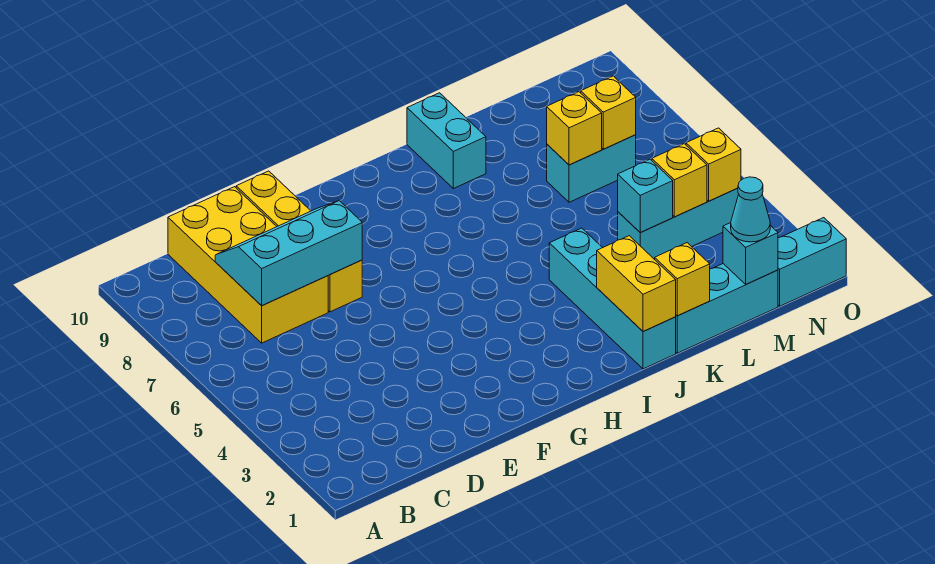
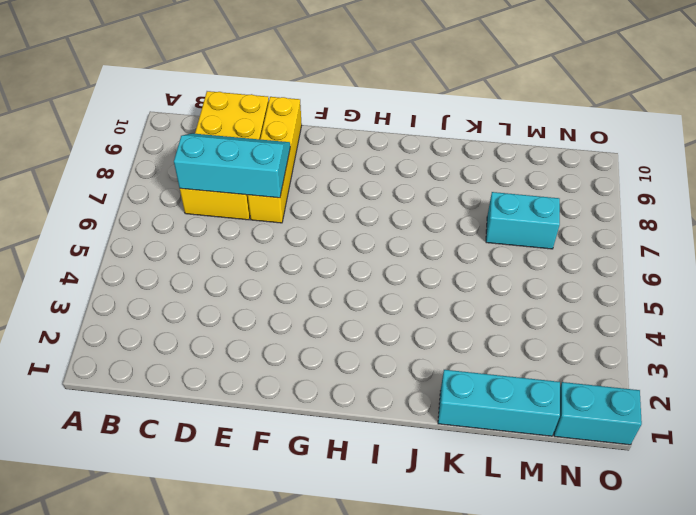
none -> cyan brick J1:J4 level 1
none -> cyan brick J9:J10 level 1
none -> cyan brick L4:N4 level 1

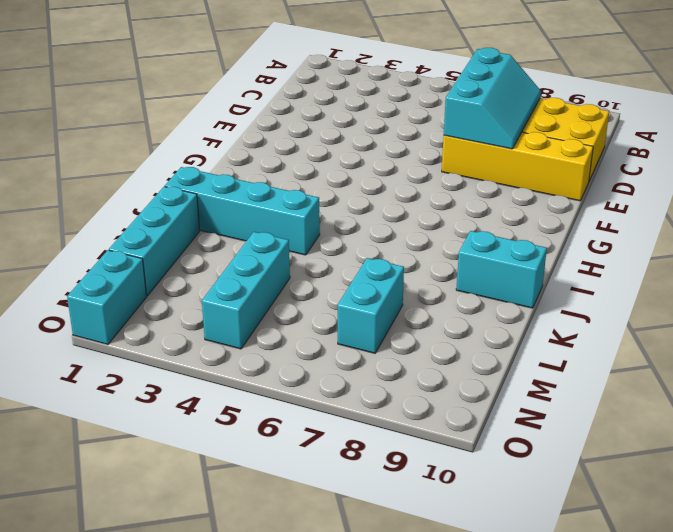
none -> yellow brick J1:J2 level 2
none -> yellow brick K1 level 2
none -> cyan brick L4 level 2

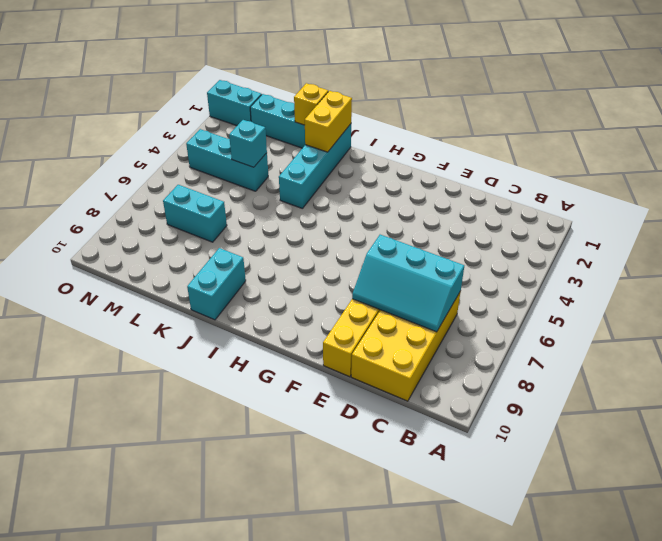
none -> yellow brick L7 level 2
none -> cyan brick M1 level 2
none -> yellow brick M4 level 2

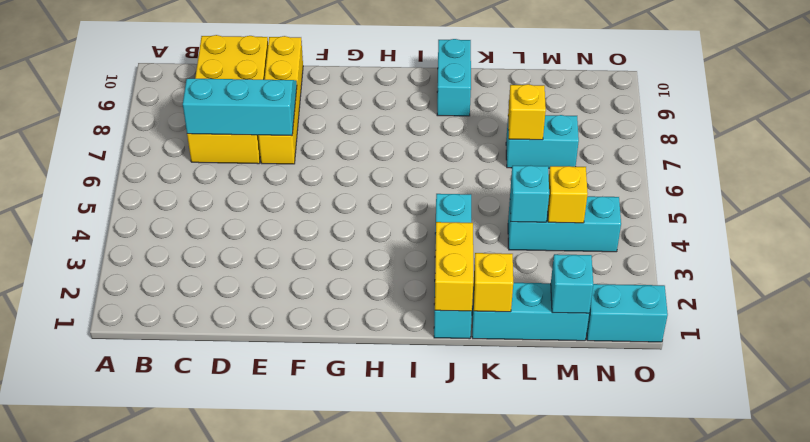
none -> yellow brick M7 level 2
none -> yellow brick N4 level 2
none -> cyan cone M1 level 3

